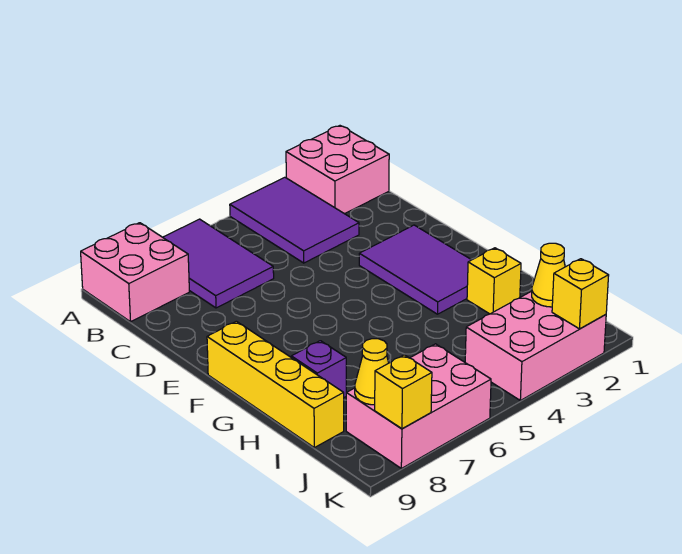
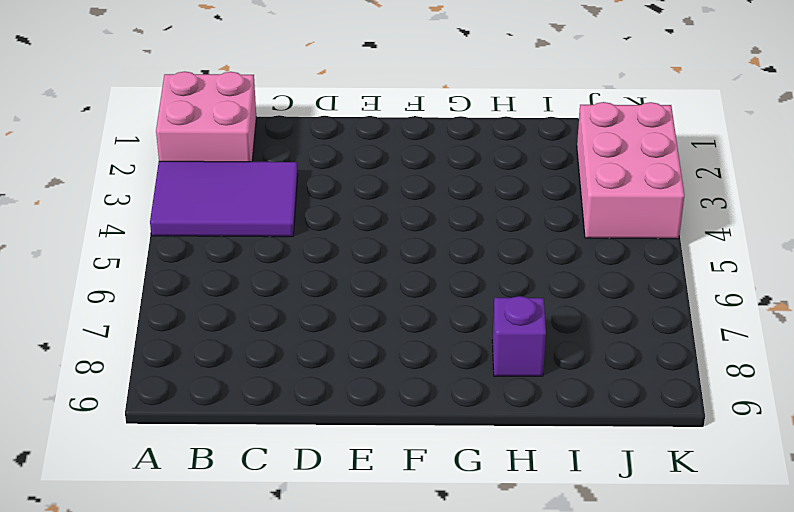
none -> purple tile A6:C7 level 1
none -> pink brick A8:B9 level 1
none -> purple tile E2:G3 level 1

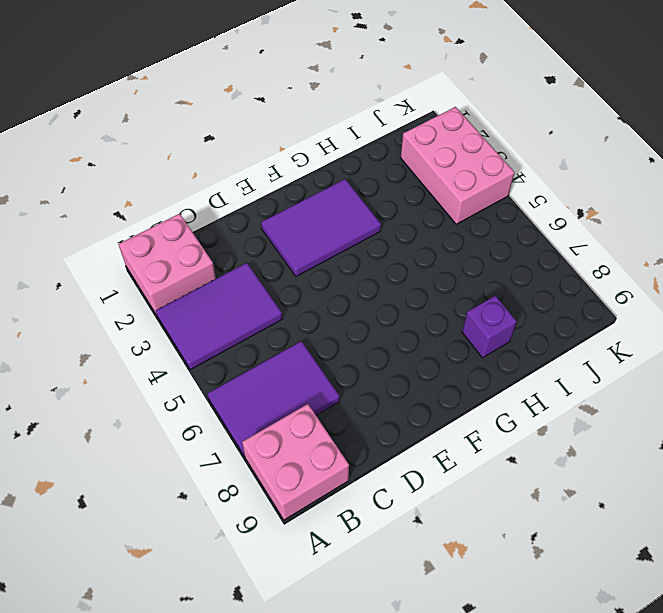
none -> yellow brick F9:I9 level 1
none -> yellow brick H2 level 1
none -> pink brick J6:K8 level 1

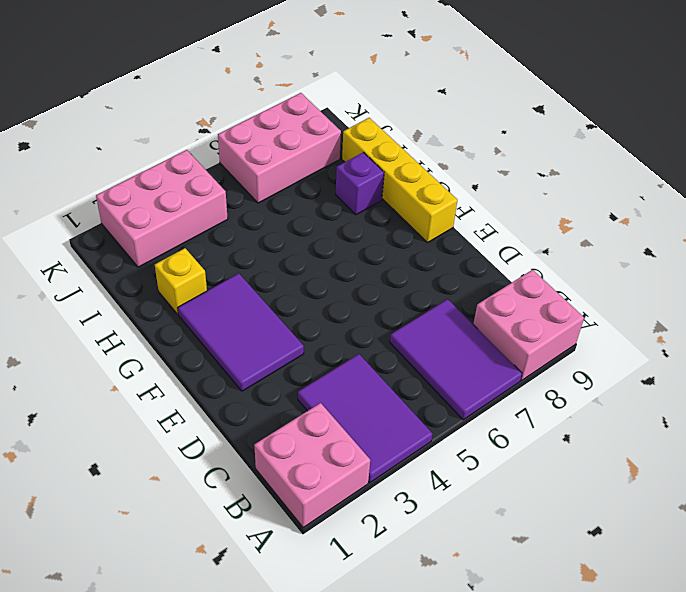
none -> yellow cone J2 level 2
none -> yellow cone J8 level 2
none -> yellow brick K2 level 2

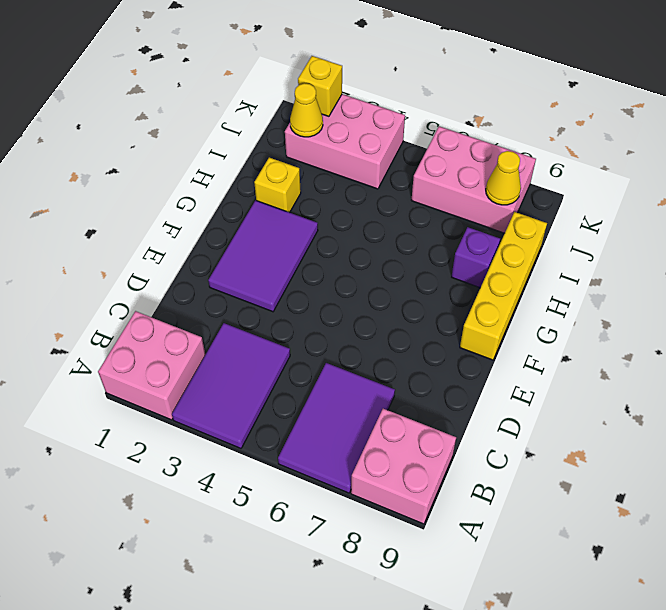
none -> yellow brick K8 level 2

